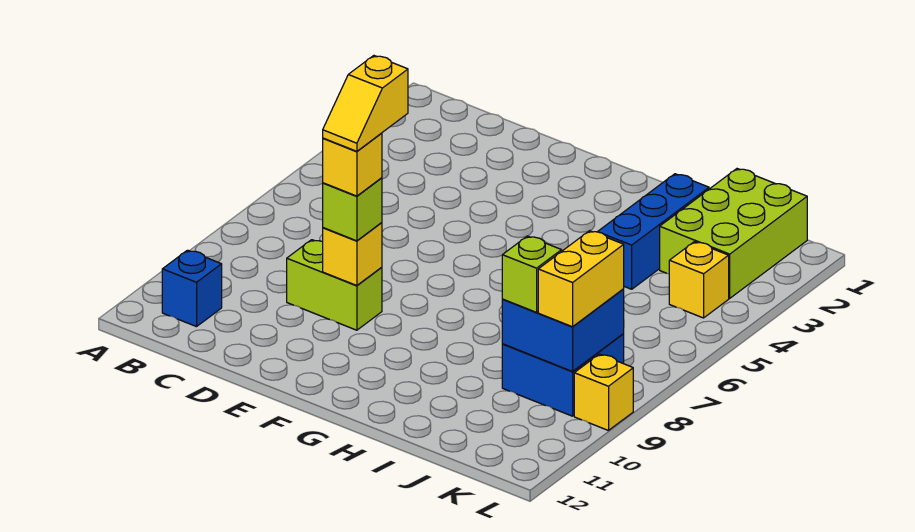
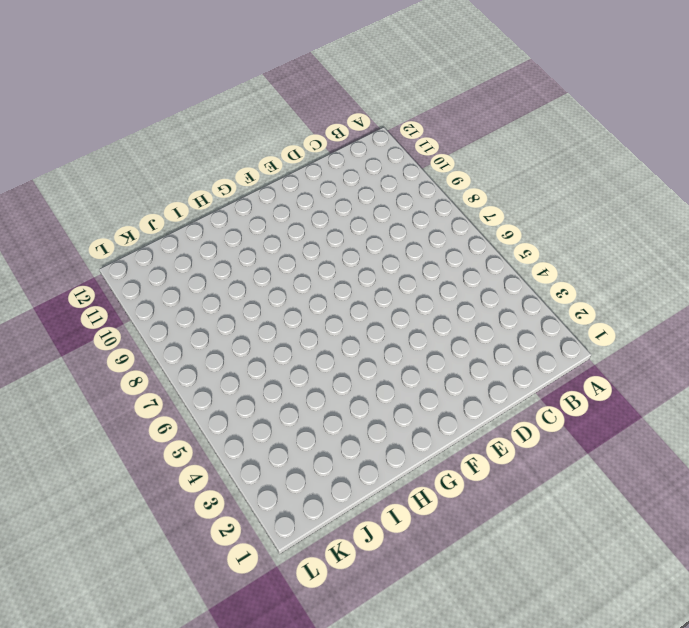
none -> blue brick B11 level 1
none -> lime brick D9:E9 level 1
none -> blue brick I2:I4 level 1

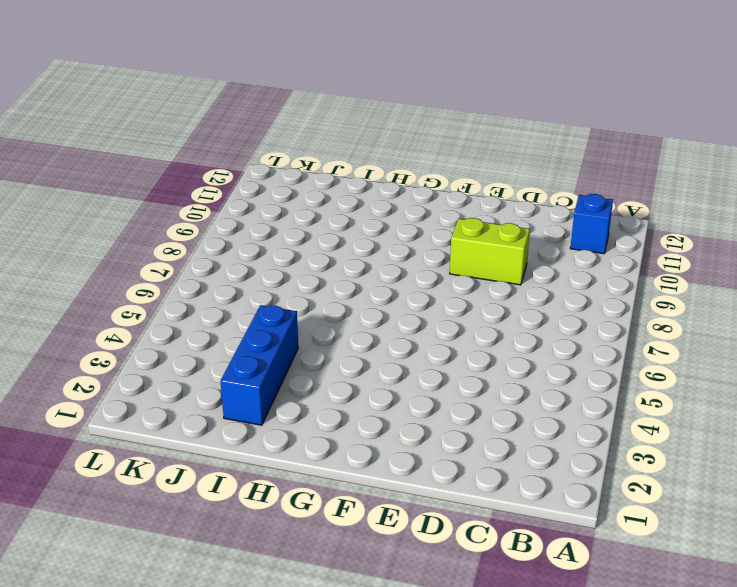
none -> lime brick J1:K3 level 1
none -> blue brick J8:K9 level 1
none -> yellow brick K4 level 1

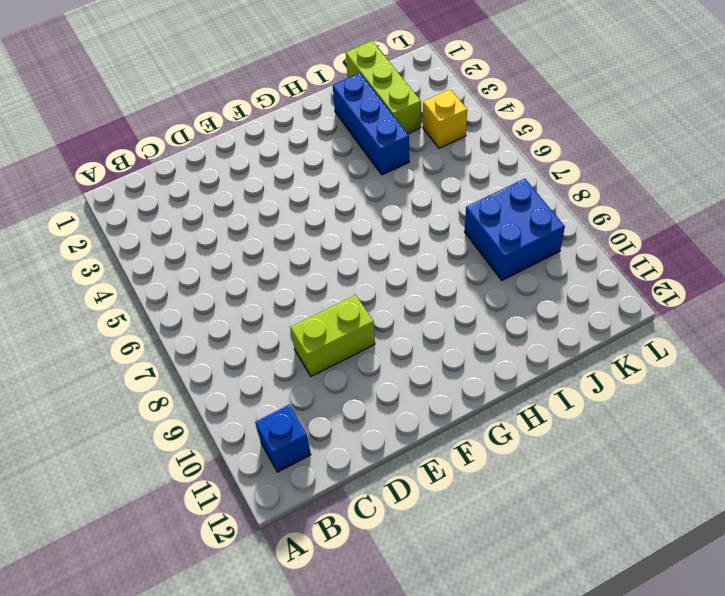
lime brick J1:J3 level 1 -> lime brick J1:K3 level 1
none -> yellow brick L9 level 1
none -> yellow brick E9 level 2
none -> blue brick J8:K9 level 2

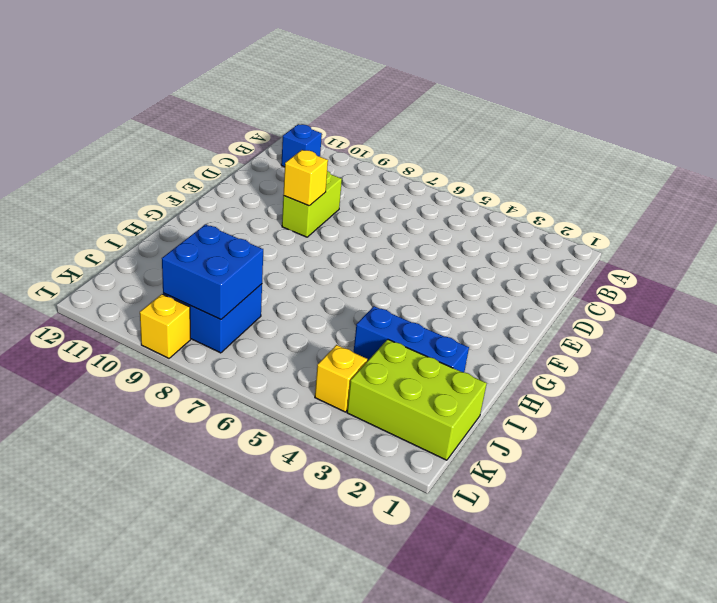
none -> lime brick E9 level 3
none -> lime brick J9 level 3
none -> yellow brick K8:K9 level 3

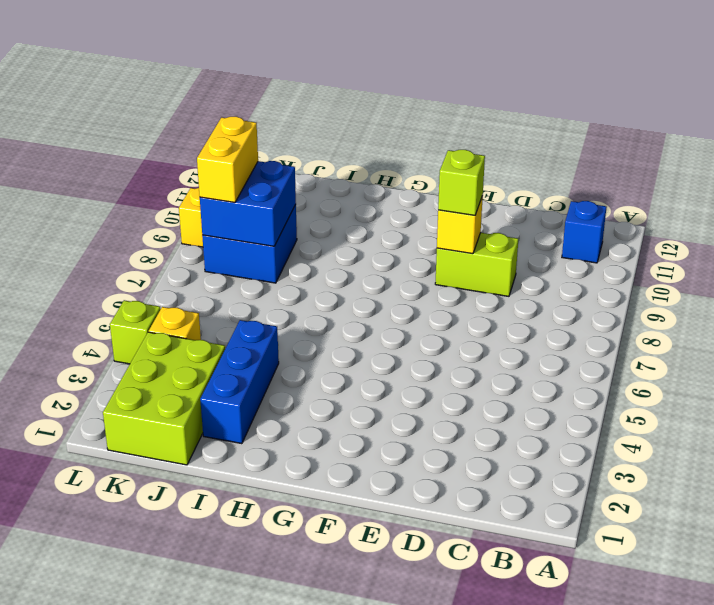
lime brick L4 level 1 -> lime brick J9 level 3
none -> yellow brick E9 level 4
none -> yellow slope E8:E9 level 5 top 8

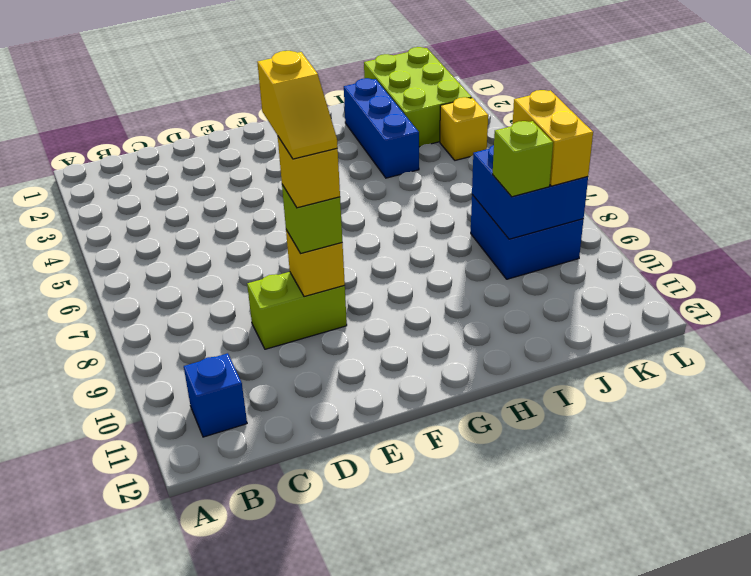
none -> yellow brick L9 level 1

